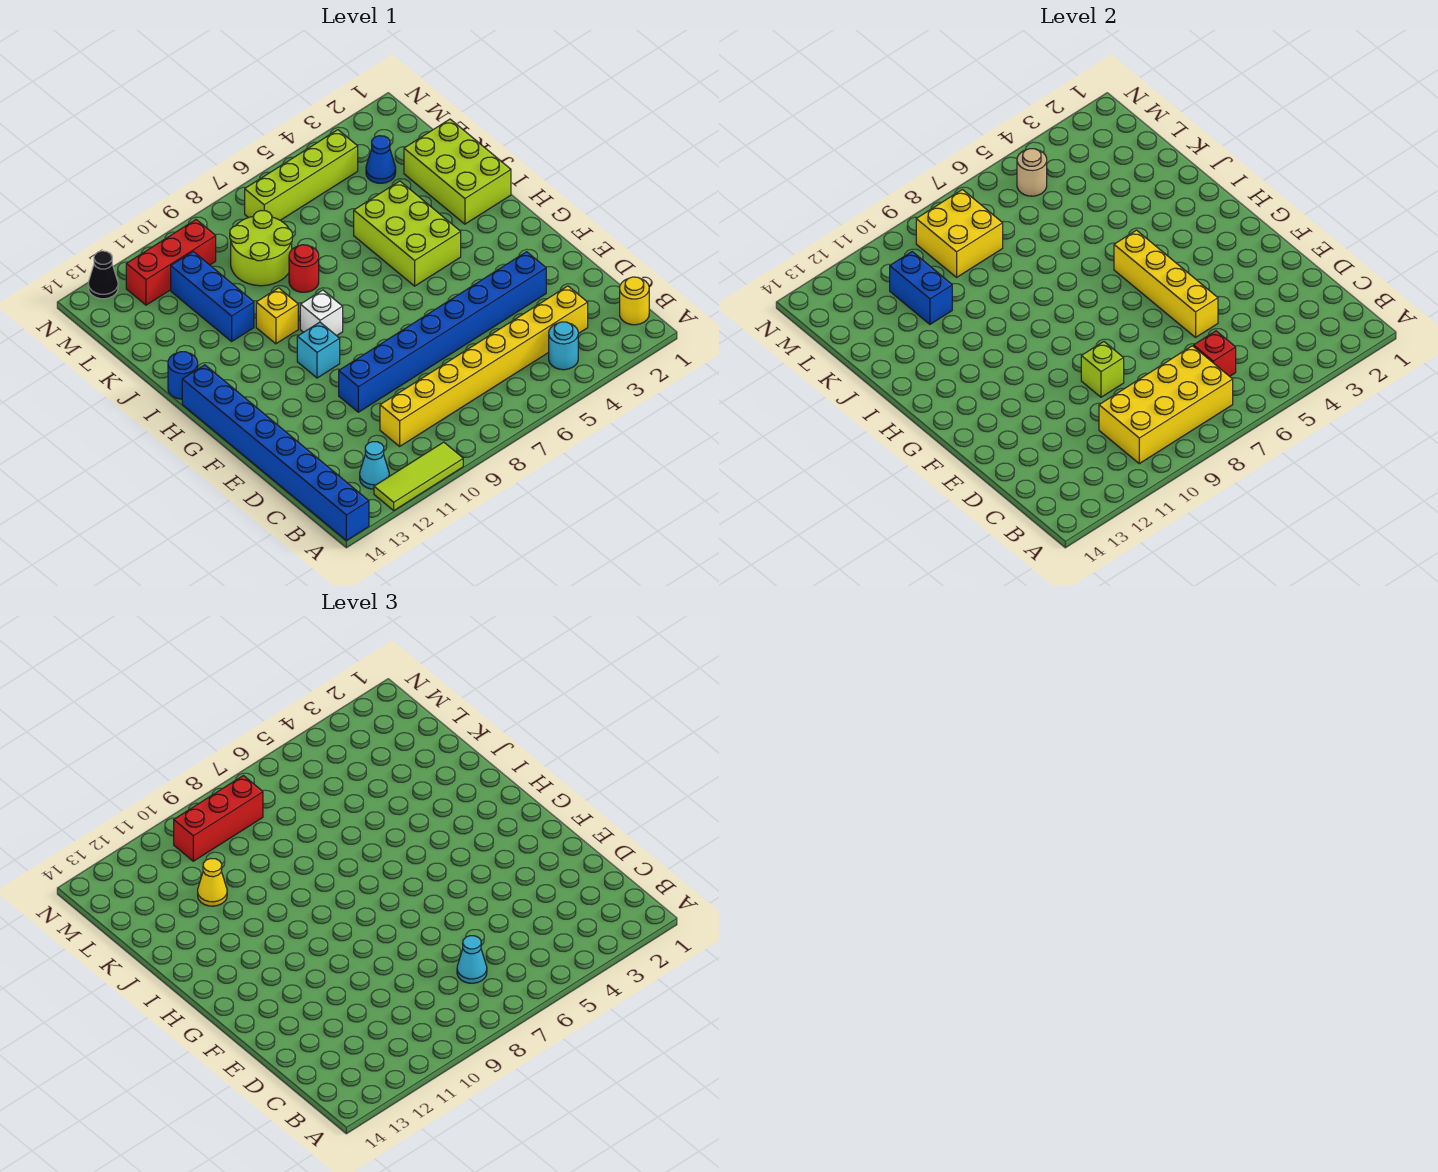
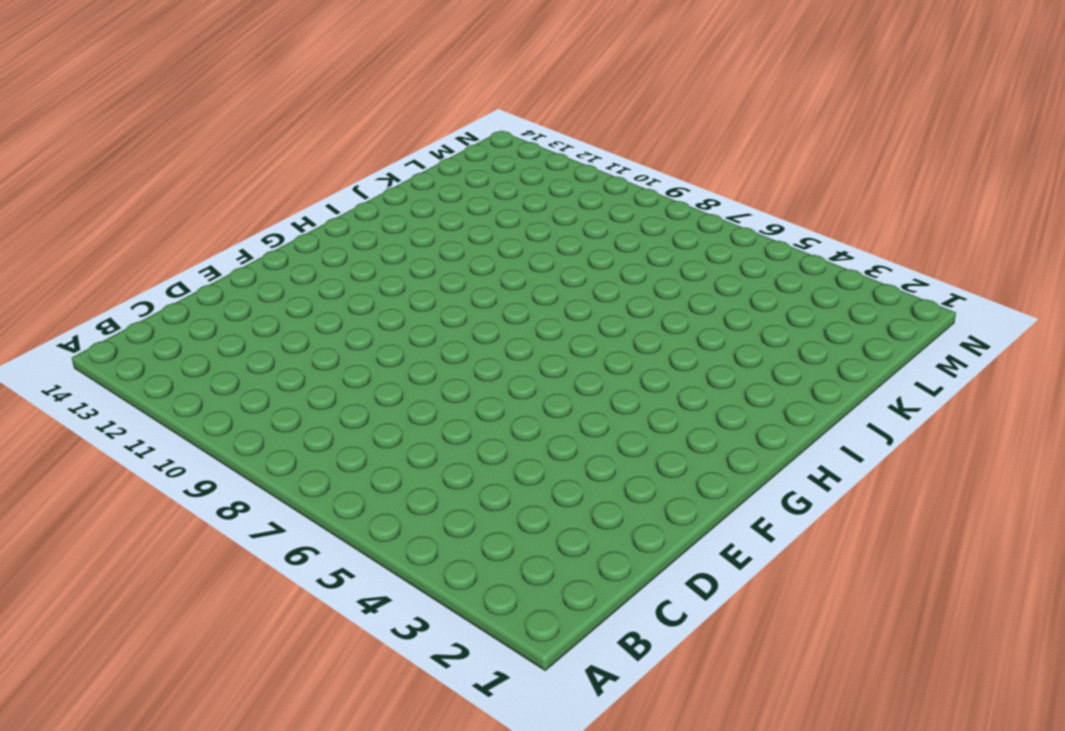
none -> lime tile A10:A12 level 1
none -> blue brick A14:H14 level 1
none -> yellow round brick B1 level 1
none -> cyan round brick B4 level 1

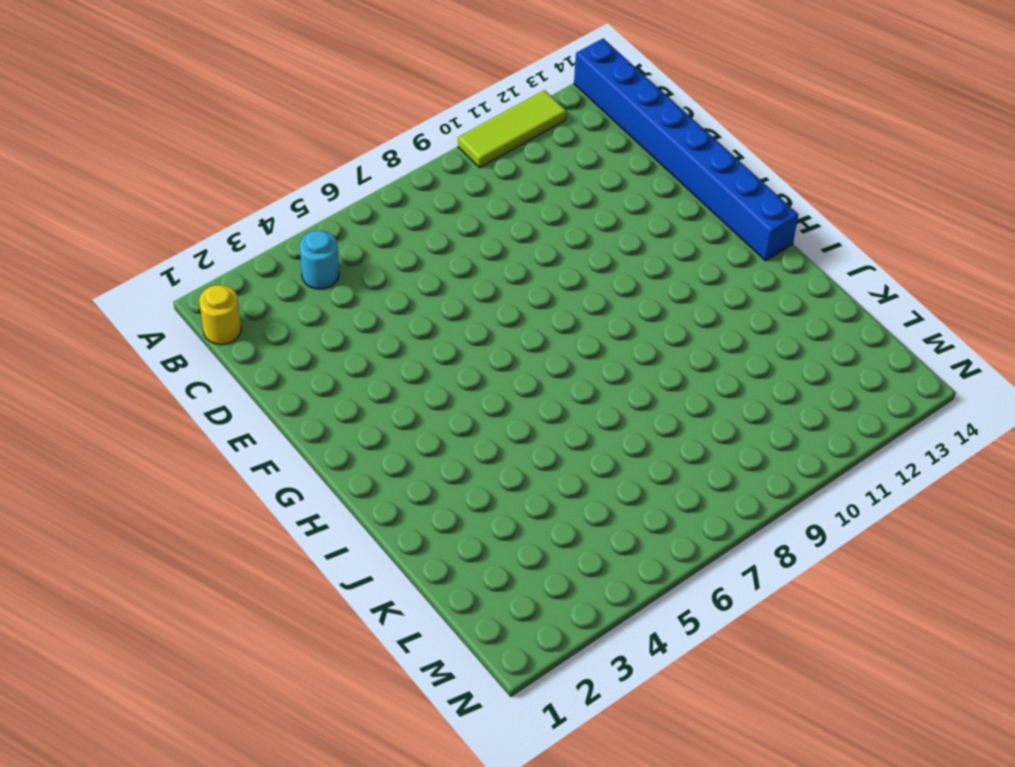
none -> cyan cone B12 level 1
none -> yellow brick C3:C10 level 1
none -> blue brick E3:E10 level 1
none -> cyan brick G10 level 1

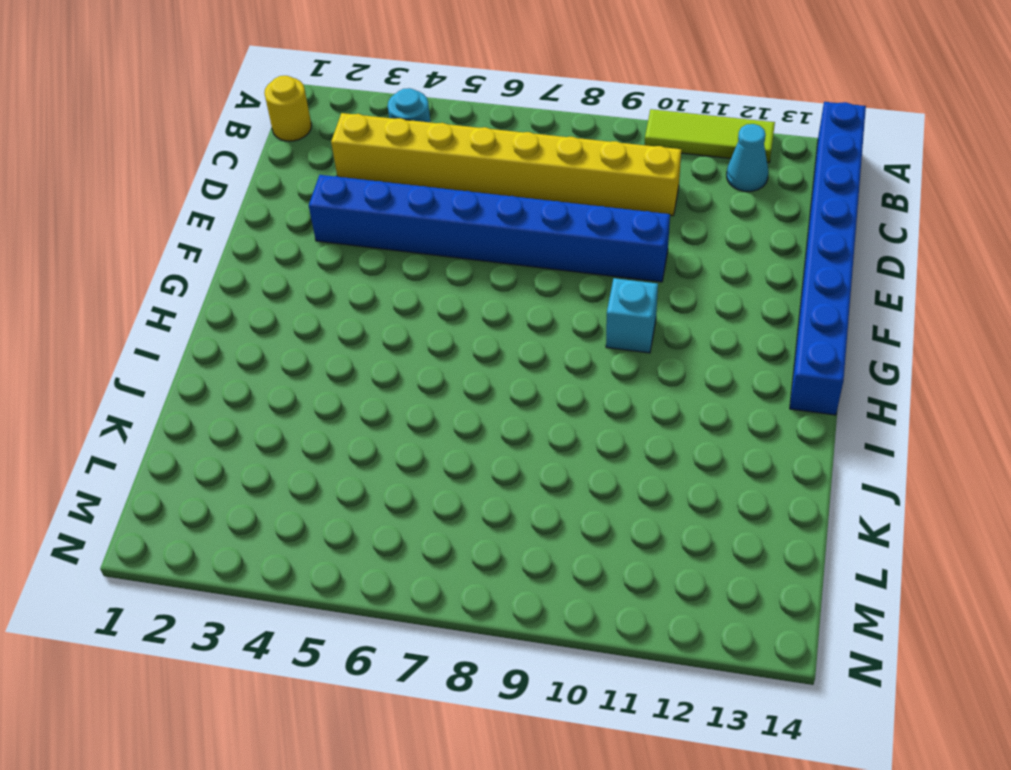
none -> lime brick H4:J5 level 1
none -> white brick H9 level 1
none -> lime brick I1:K2 level 1
none -> yellow brick I10 level 1

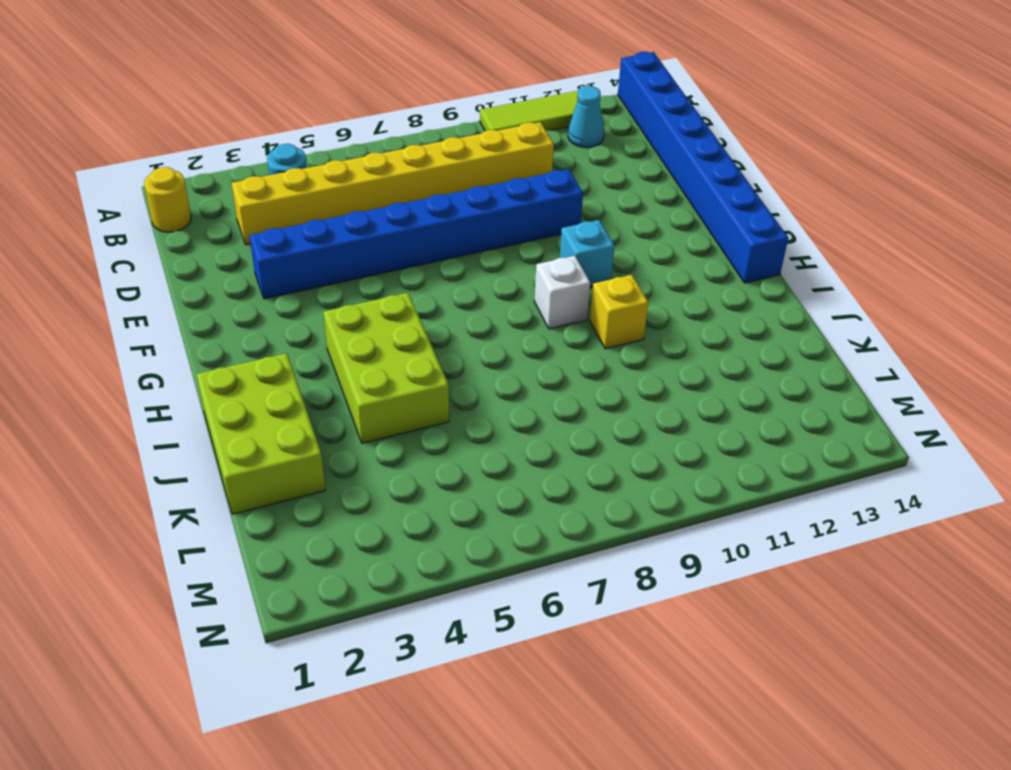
none -> blue round brick I14 level 1
none -> red round brick J8 level 1
none -> blue brick J11:L11 level 1
none -> lime round brick K8:L9 level 1

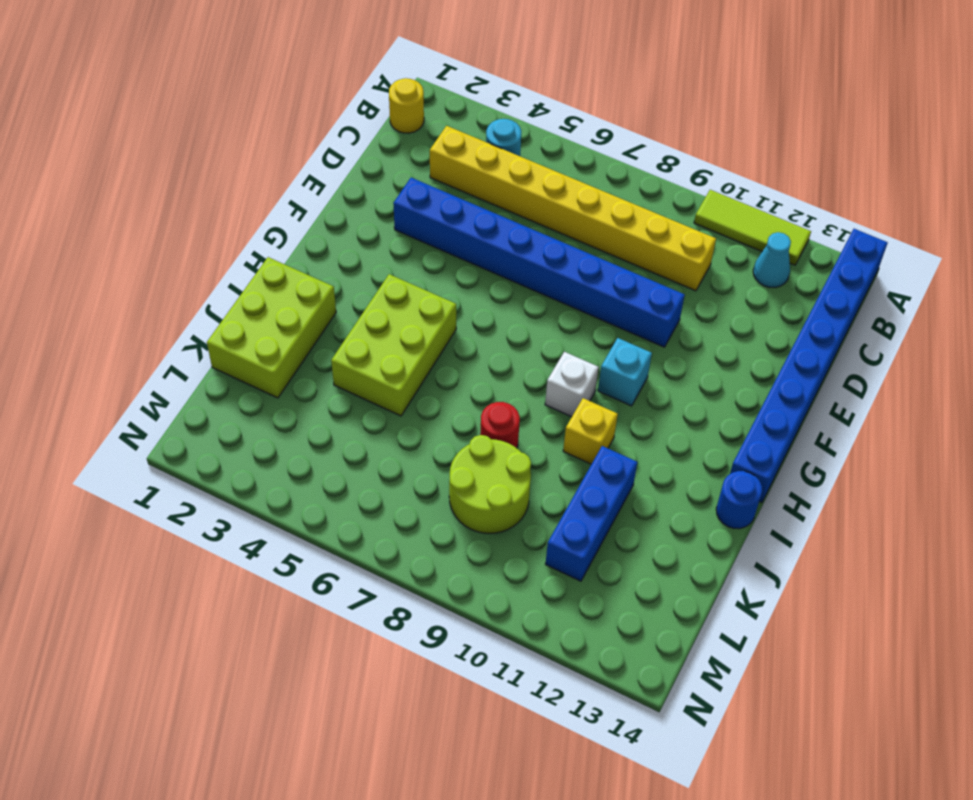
none -> blue cone L3 level 1
none -> lime brick M4:M7 level 1
none -> red brick M10:M12 level 1
none -> black cone N13 level 1

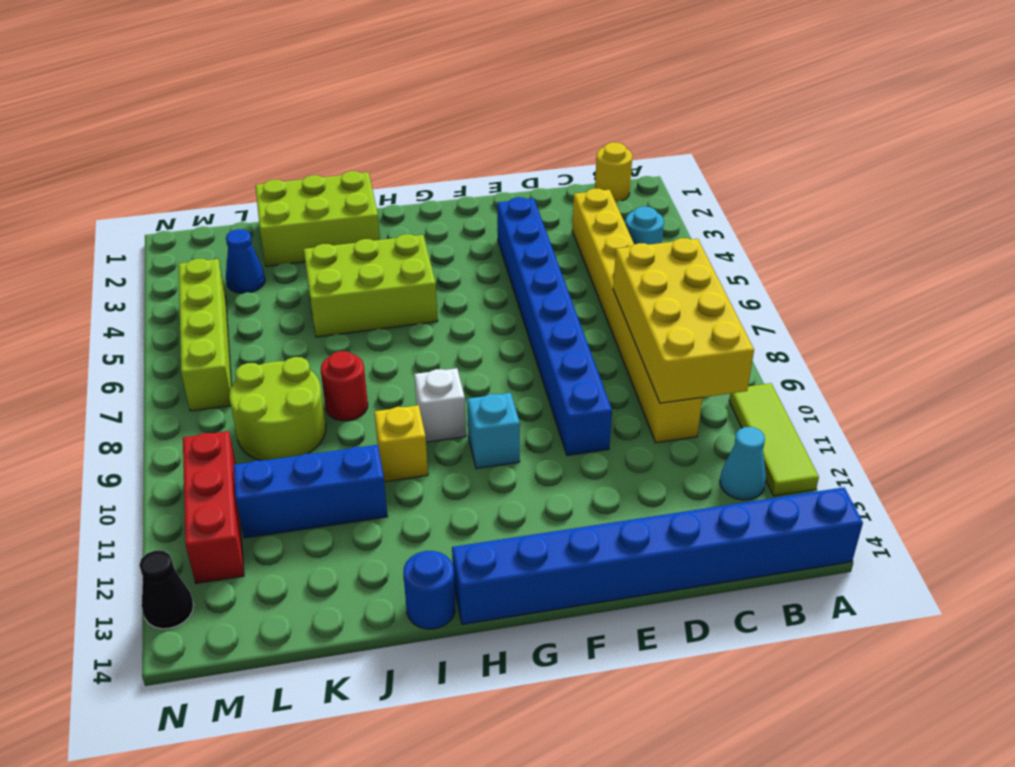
none -> red brick C6 level 2
none -> yellow brick E5:H5 level 2
none -> lime brick E9 level 2
none -> blue brick K11:L11 level 2

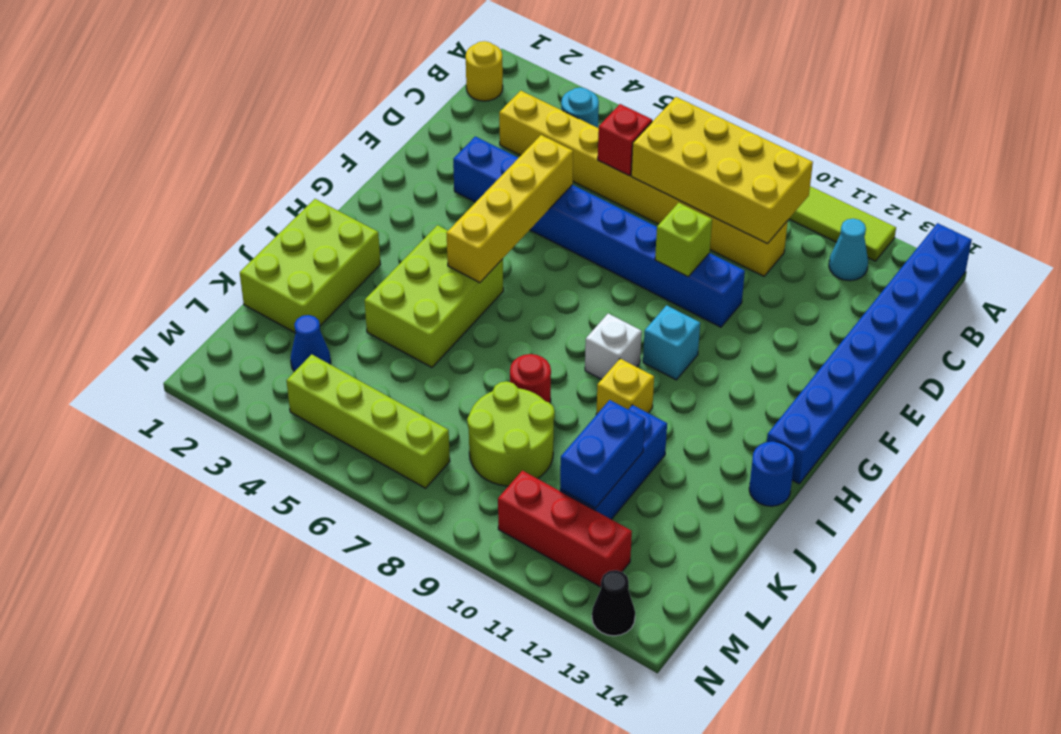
none -> yellow brick L8:M9 level 2
none -> tan round brick M5 level 2
none -> cyan cone C7 level 3
none -> yellow cone K11 level 3

